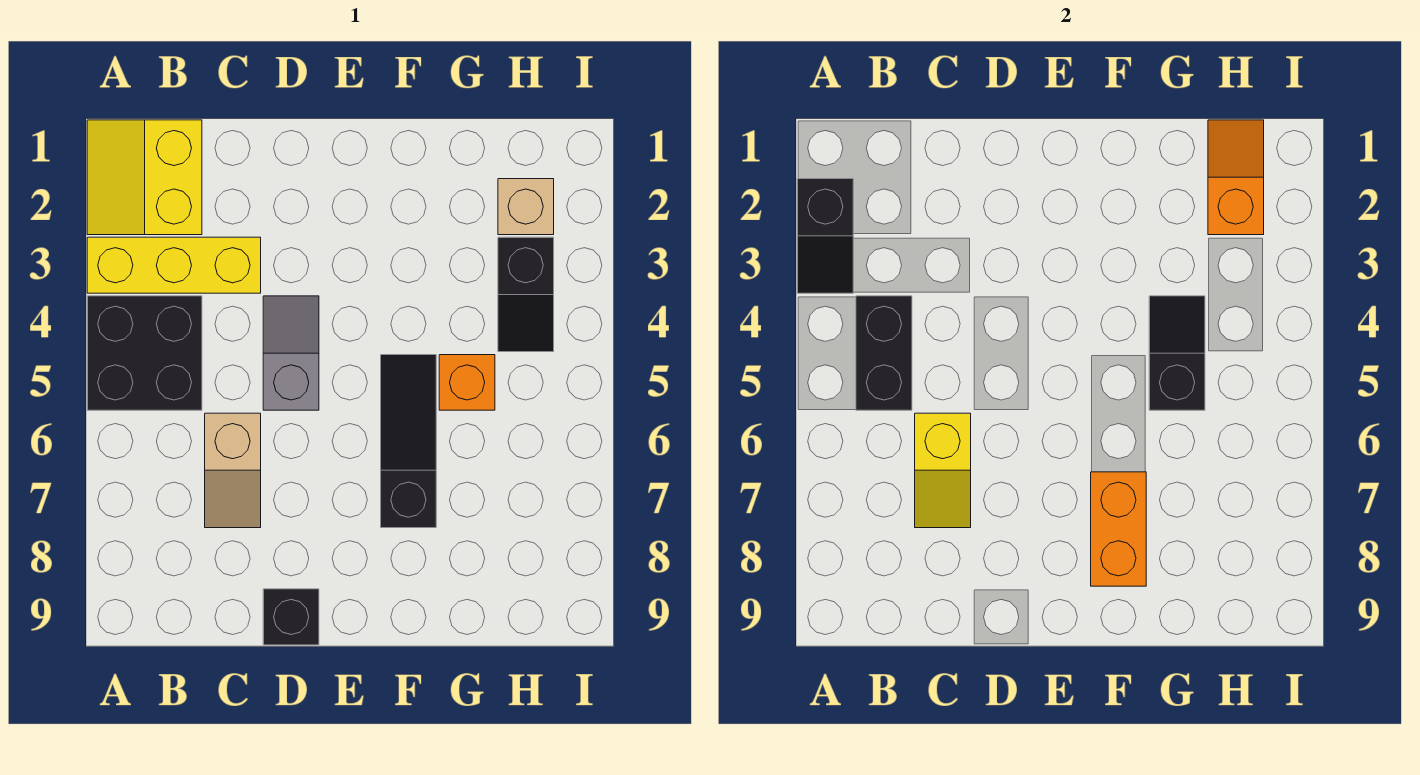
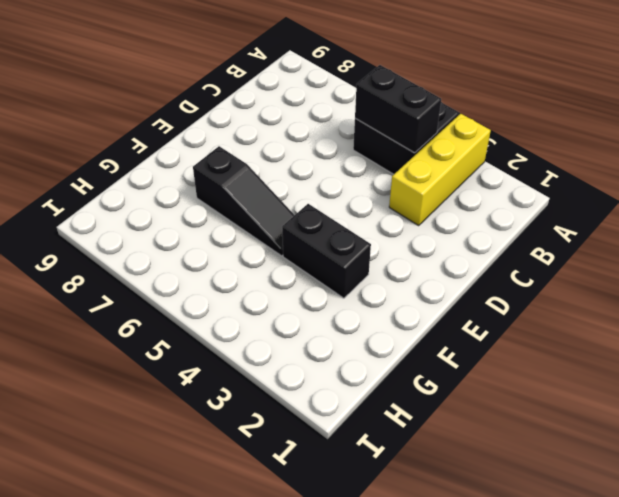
black brick F3:F4 level 1 -> none
none -> yellow slope A1:B2 level 1 top B
none -> tan slope C6:C7 level 1 top 6
none -> grey slope D4:D5 level 1 top 5

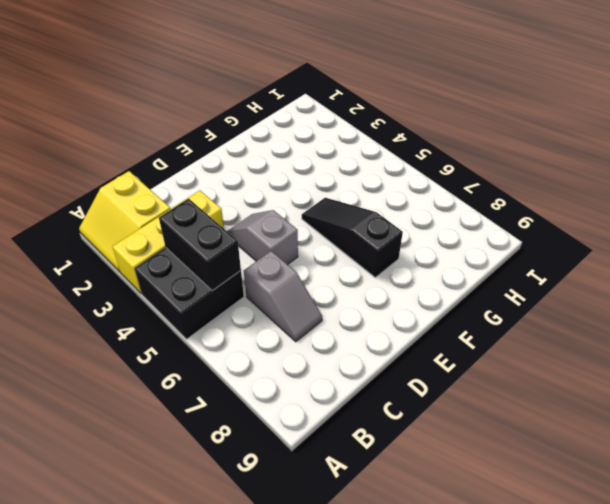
grey slope C6:C7 level 1 top 6 -> tan slope C6:C7 level 1 top 6
none -> black brick D9 level 1
none -> orange brick G5 level 1
none -> tan brick H2 level 1

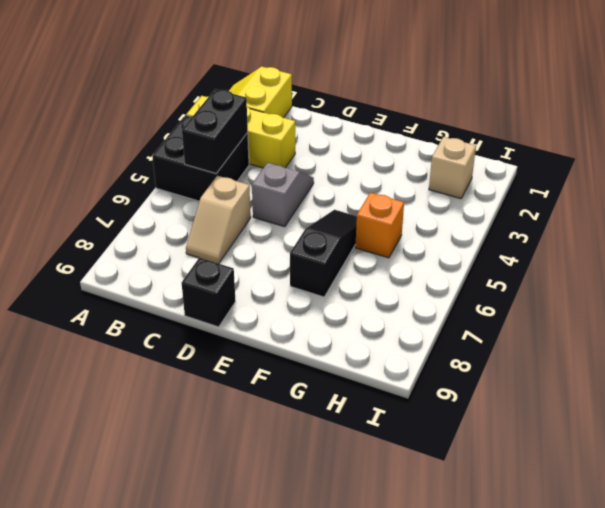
none -> black slope H3:H4 level 1 top 3
none -> black slope A2:A3 level 2 top 2
none -> yellow slope C6:C7 level 2 top 6

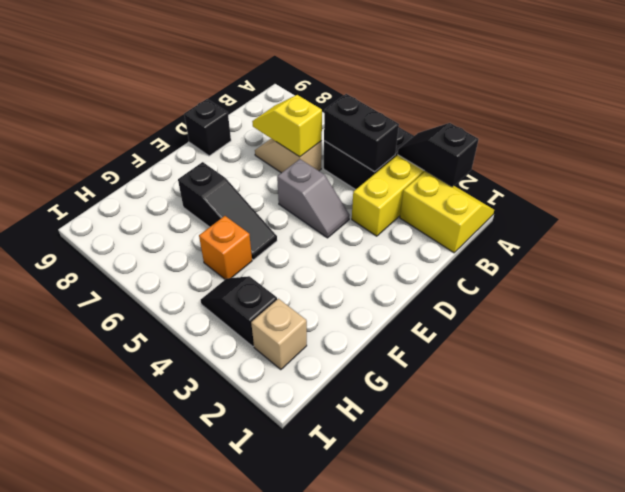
none -> orange brick F7:F8 level 2
none -> black slope G4:G5 level 2 top 5
none -> orange slope H1:H2 level 2 top 2

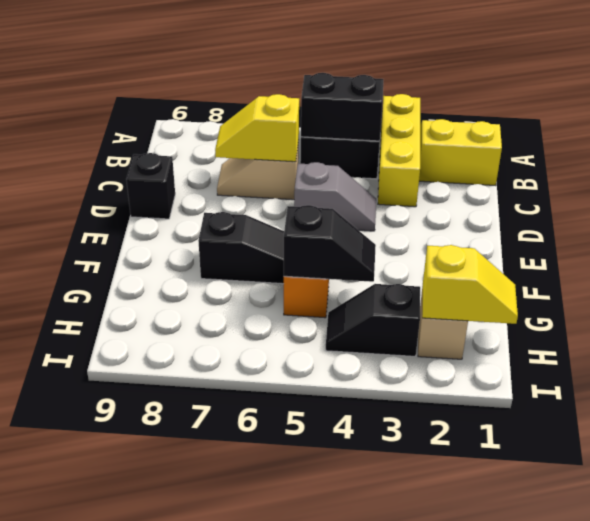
yellow slope H1:H2 level 2 top 2 -> orange slope H1:H2 level 2 top 2
none -> black slope A2:A3 level 2 top 2
none -> orange brick F7:F8 level 2

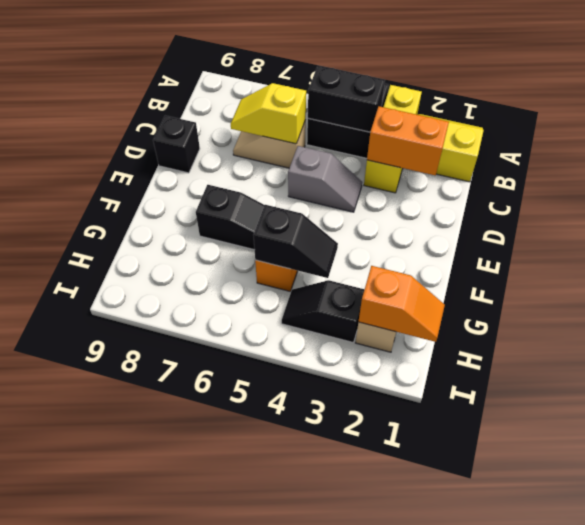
orange brick C2:C3 level 2 -> orange brick F7:F8 level 2
none -> black slope A2:A3 level 2 top 2

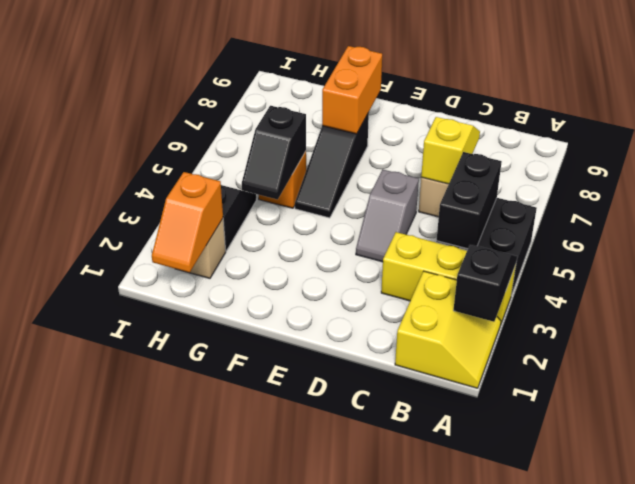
none -> black brick D9 level 1

